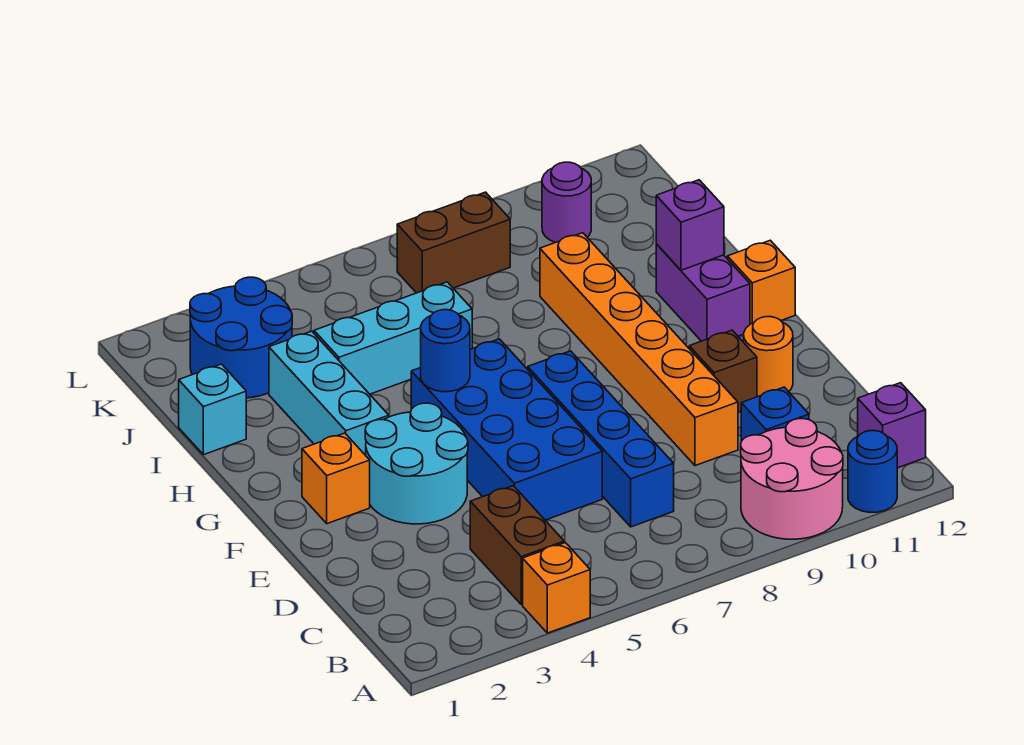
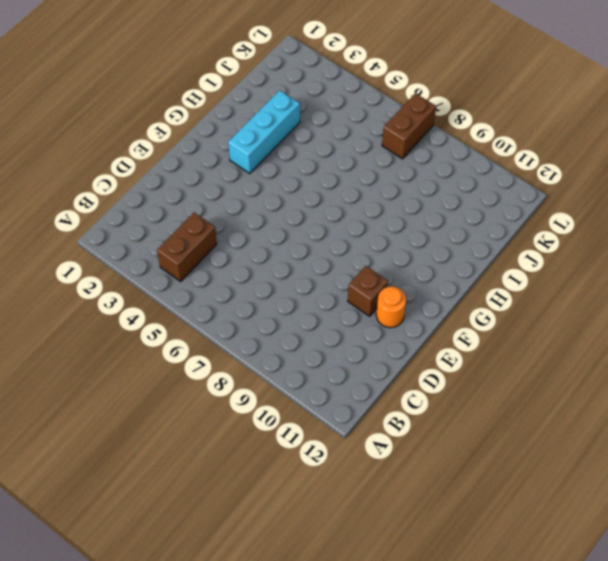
brown brick K7:L7 level 1 -> brown brick K7:K8 level 1
none -> orange brick A4 level 1
none -> pink round brick A9:B10 level 1
none -> blue round brick A11 level 1

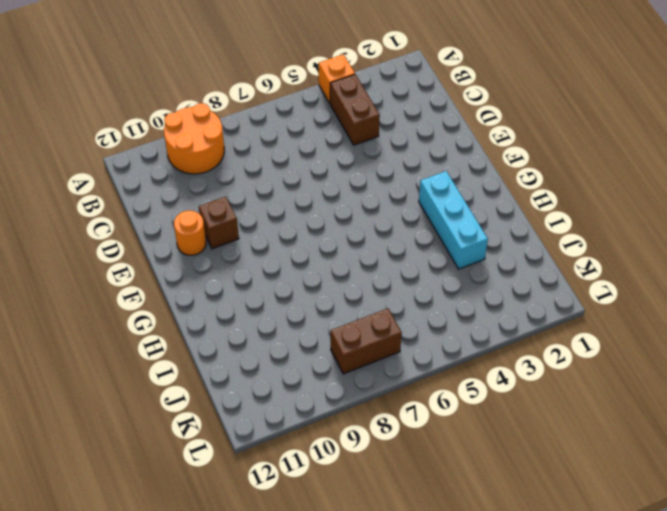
orange round brick A9:B10 level 1 -> pink round brick A9:B10 level 1
none -> blue round brick A11 level 1
none -> purple brick B12 level 1
none -> blue brick C7:F7 level 1

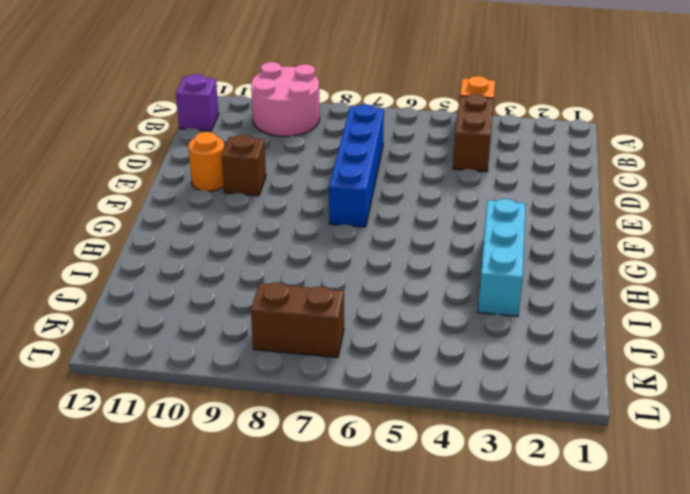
none -> blue round brick A11 level 1
none -> blue brick C10 level 1
none -> blue brick D5:G6 level 1

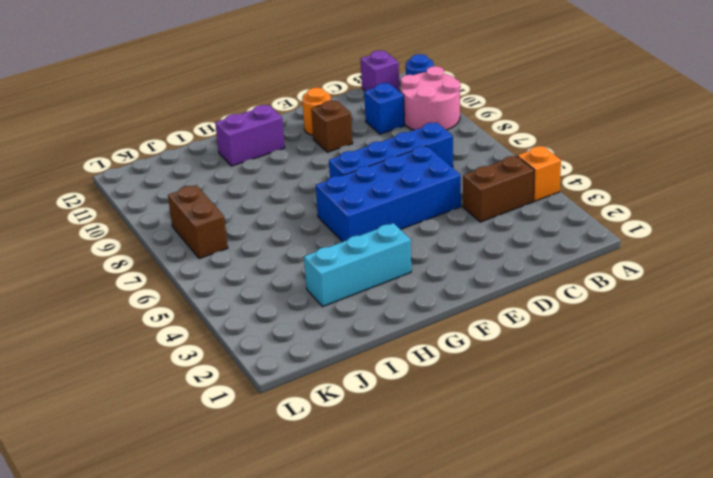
none -> orange brick D9:I9 level 1
none -> cyan round brick E3:F4 level 1
none -> orange brick F2 level 1

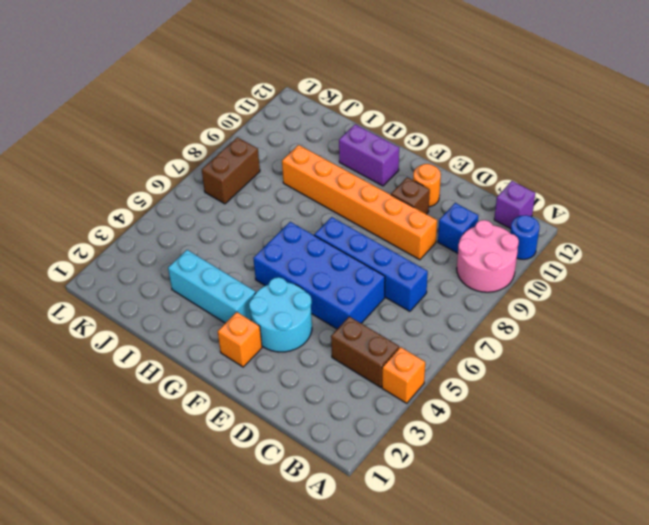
none -> orange brick G12 level 1
none -> cyan brick I1 level 1
none -> cyan brick I4:I6 level 1

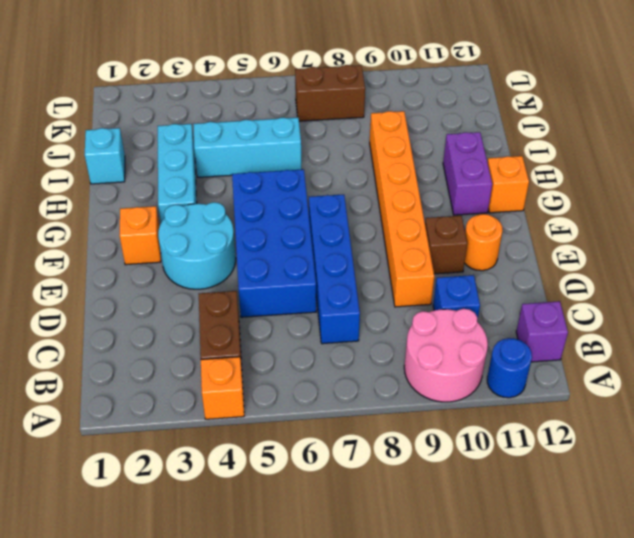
none -> blue round brick J2:K3 level 1
none -> purple round brick K10 level 1
none -> blue round brick G5 level 2

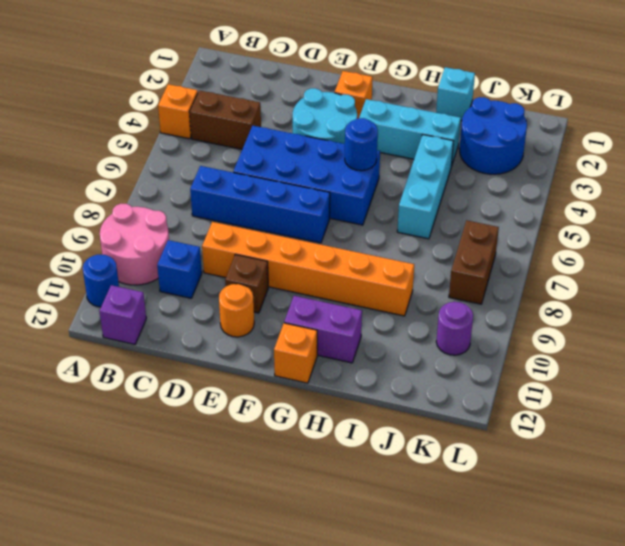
none -> purple brick H11 level 2

